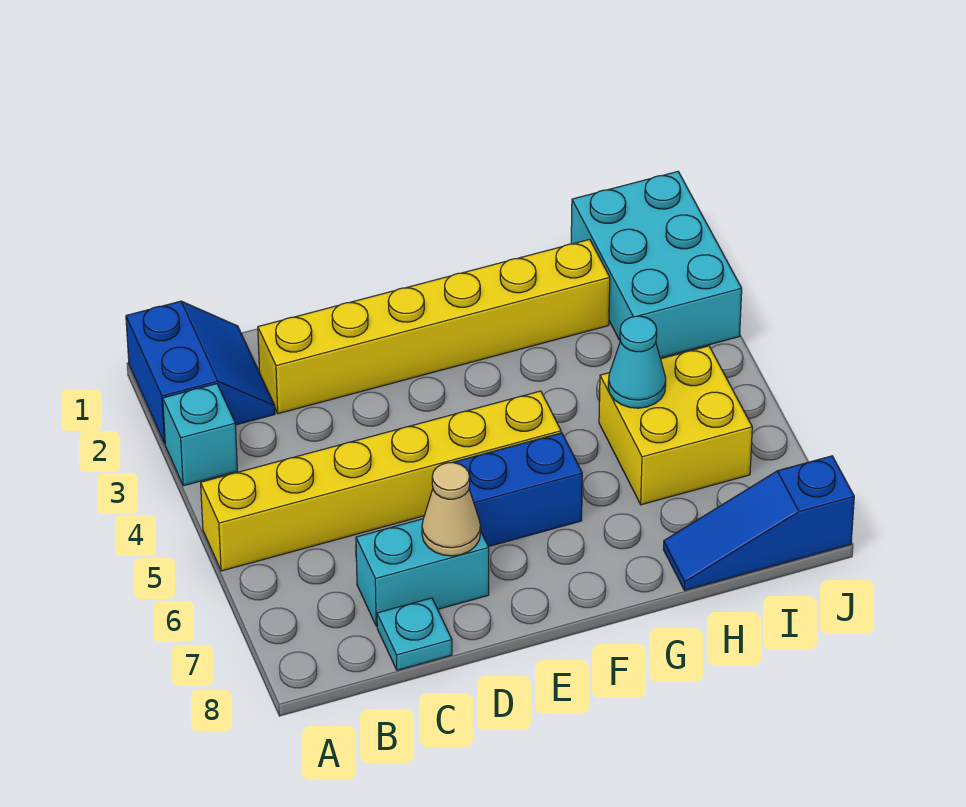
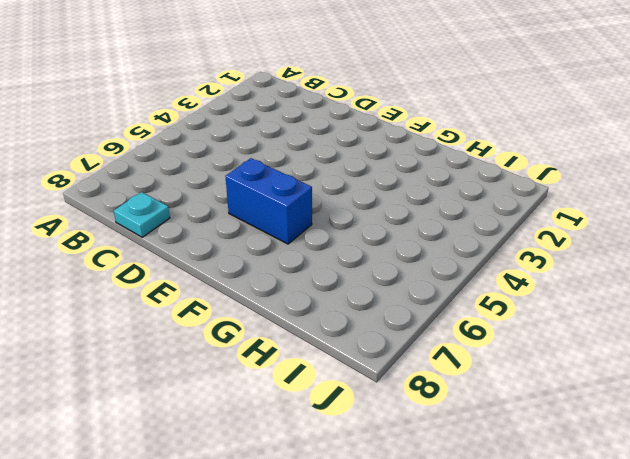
none -> blue slope A1:B2 level 1 top A
none -> cyan brick A3 level 1
none -> yellow brick A5:F5 level 1

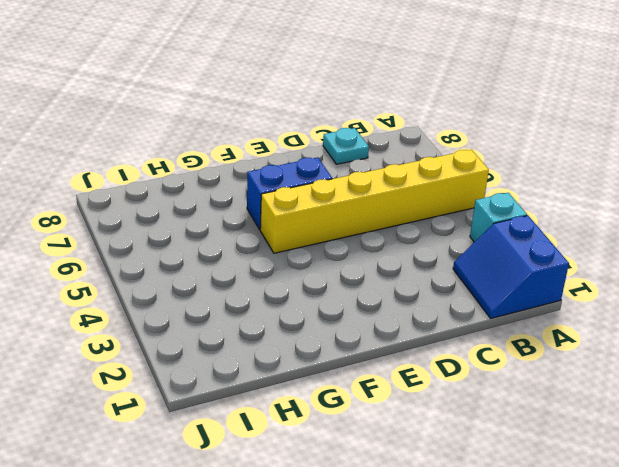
none -> yellow brick C2:H2 level 1
none -> cyan brick C7:D7 level 1
none -> yellow brick H5:I6 level 1

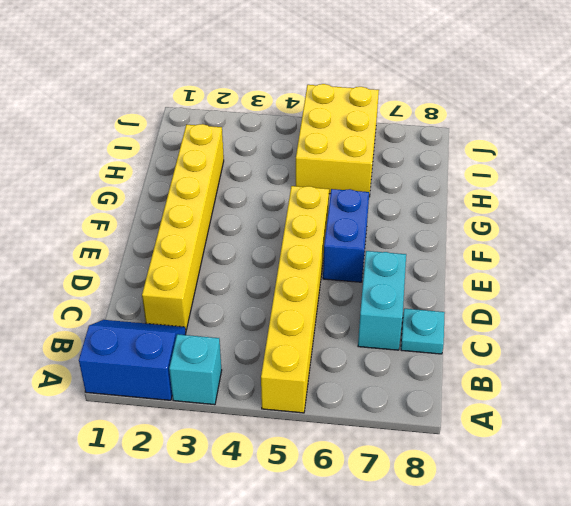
yellow brick H5:J6 level 1 -> yellow brick H5:I6 level 1
none -> blue slope H8:J8 level 1 top J
none -> cyan brick I1:J3 level 1
none -> tan cone D7 level 2

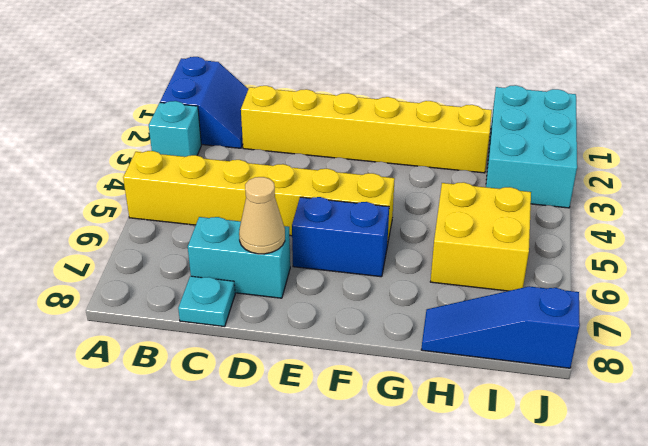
none -> cyan cone H5 level 2

